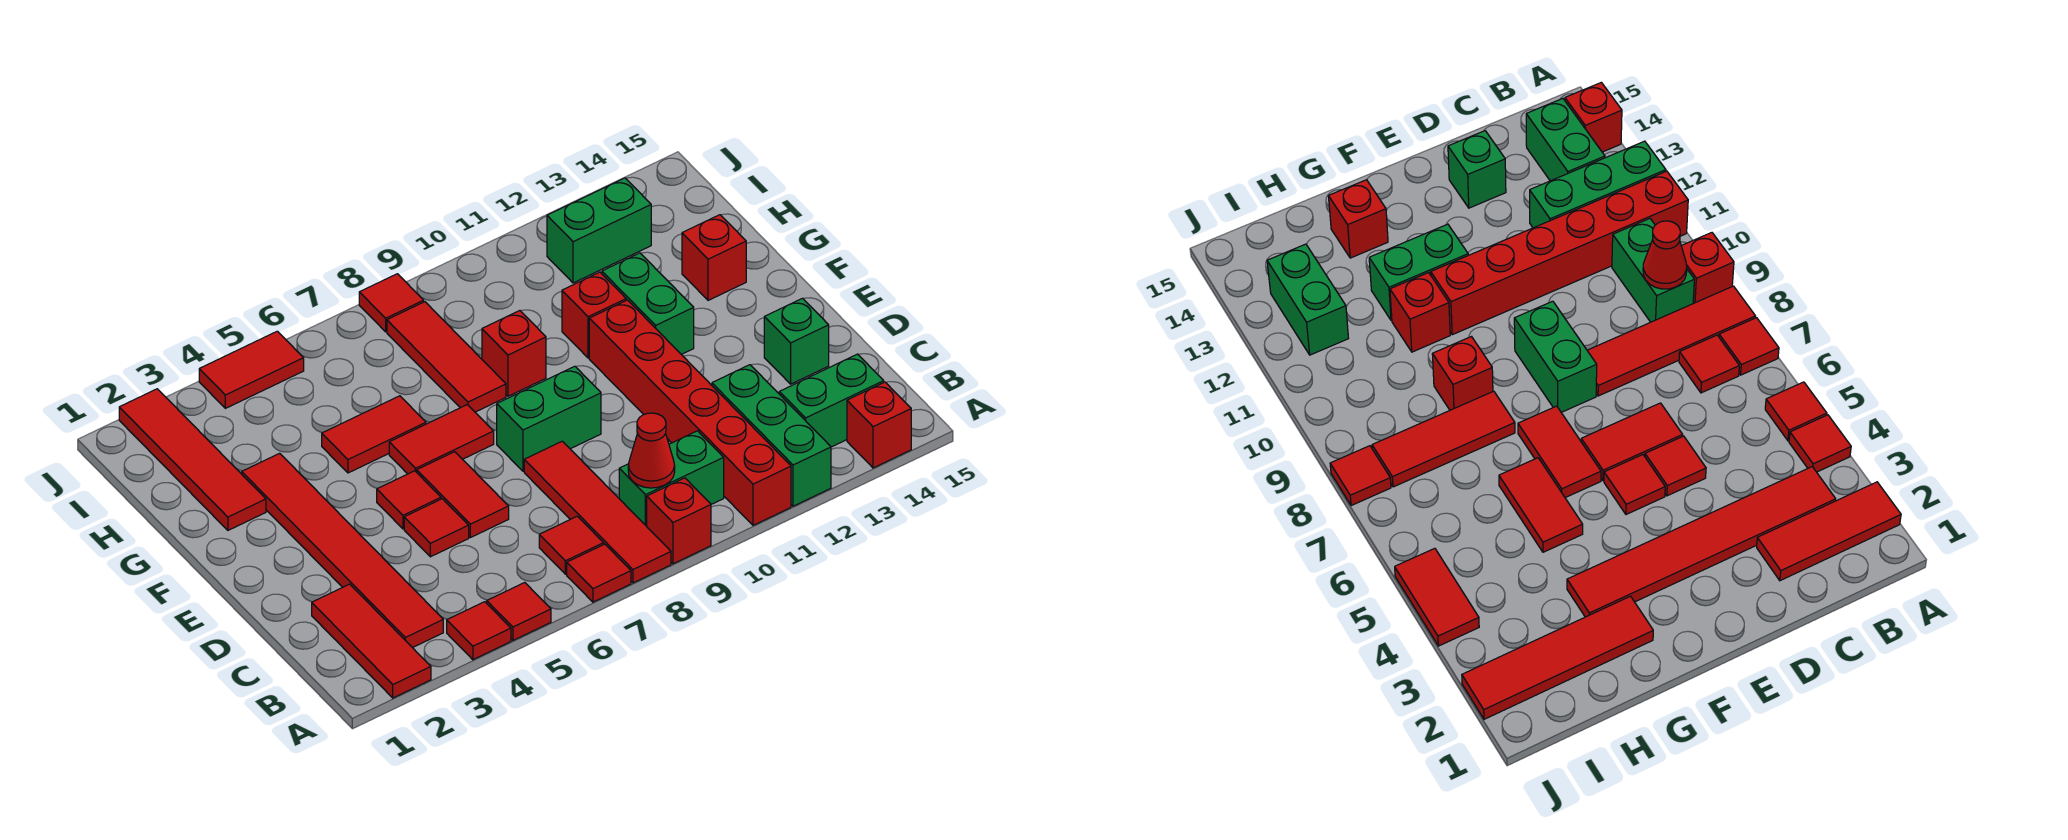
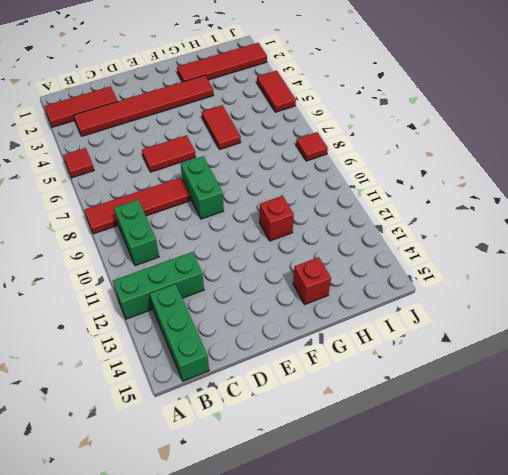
green brick B13:B15 level 1 -> green brick B13:B14 level 1
none -> red tile A4 level 1
none -> red tile A7 level 1
none -> red brick A9 level 1
none -> red brick A11:F11 level 1

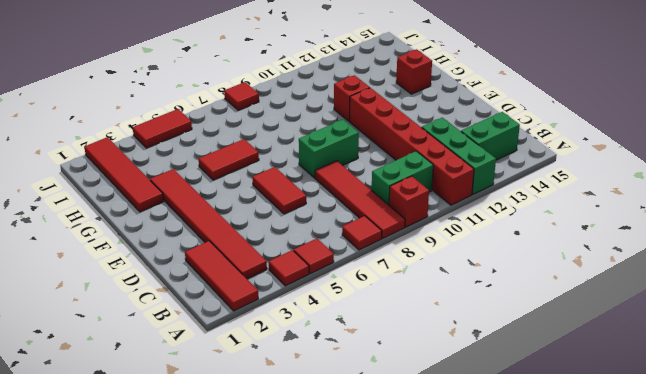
none -> red brick A14 level 1
none -> red tile B7 level 1
none -> red tile D5 level 1
none -> green brick D14 level 1

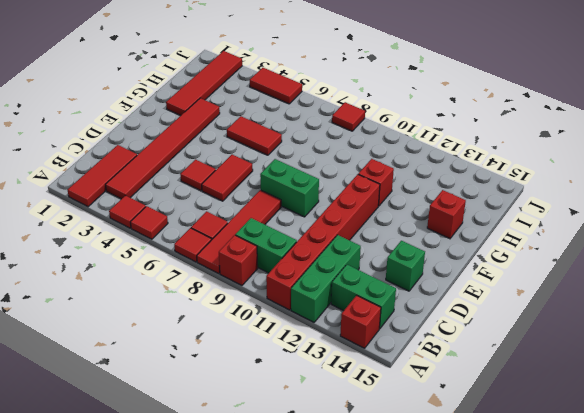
none -> red tile E5 level 1
none -> red tile F6:F7 level 1
none -> green brick F12:G12 level 1
none -> red tile G8:I8 level 1

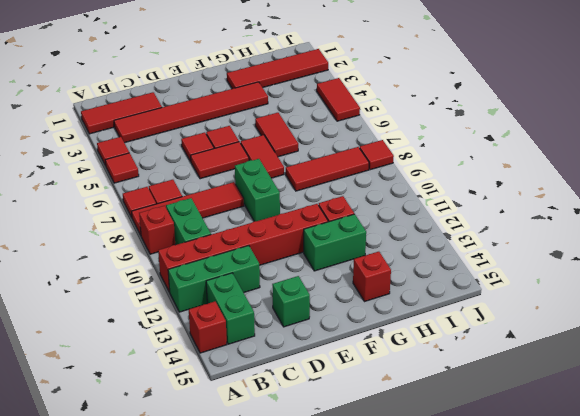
none -> red brick G9 level 1
none -> green brick I12:I13 level 1
none -> red cone B9 level 2

